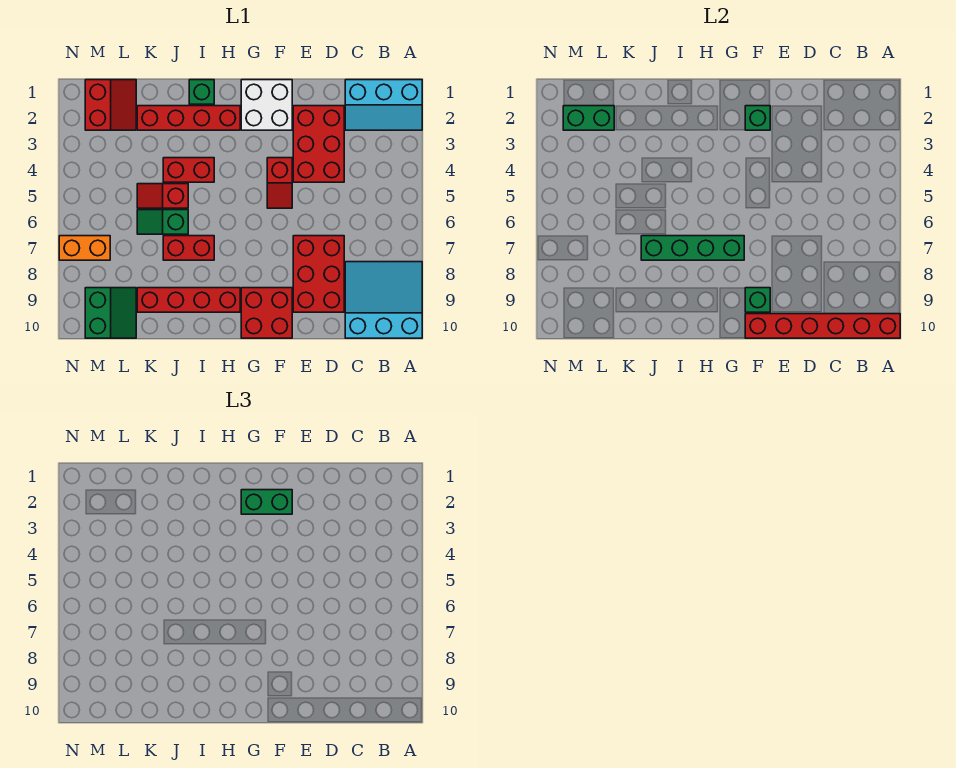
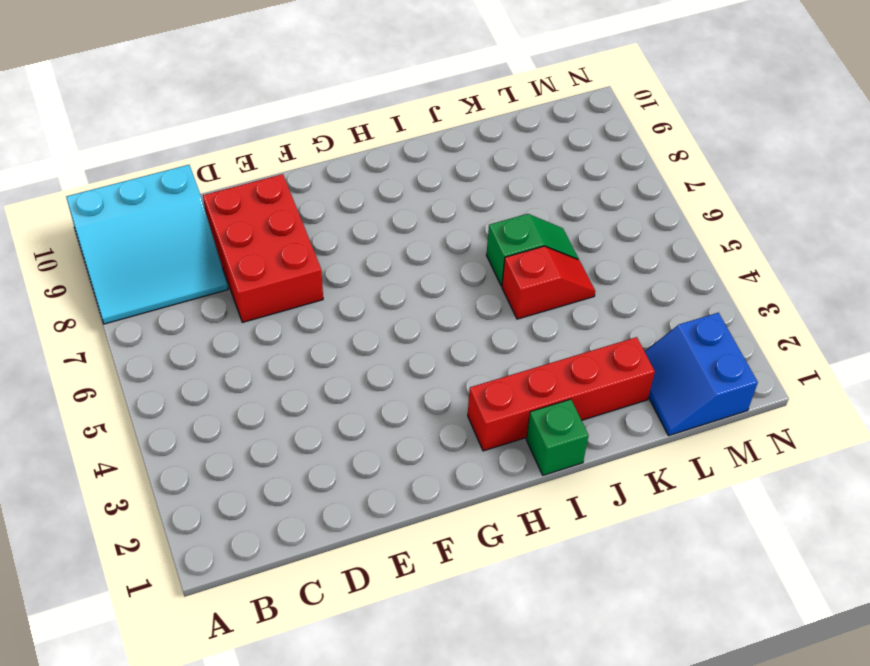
blue slope L1:M2 level 1 top M -> red slope L1:M2 level 1 top M
none -> cyan slope A1:C2 level 1 top 1
none -> red brick D2:E4 level 1
none -> white brick F1:G2 level 1

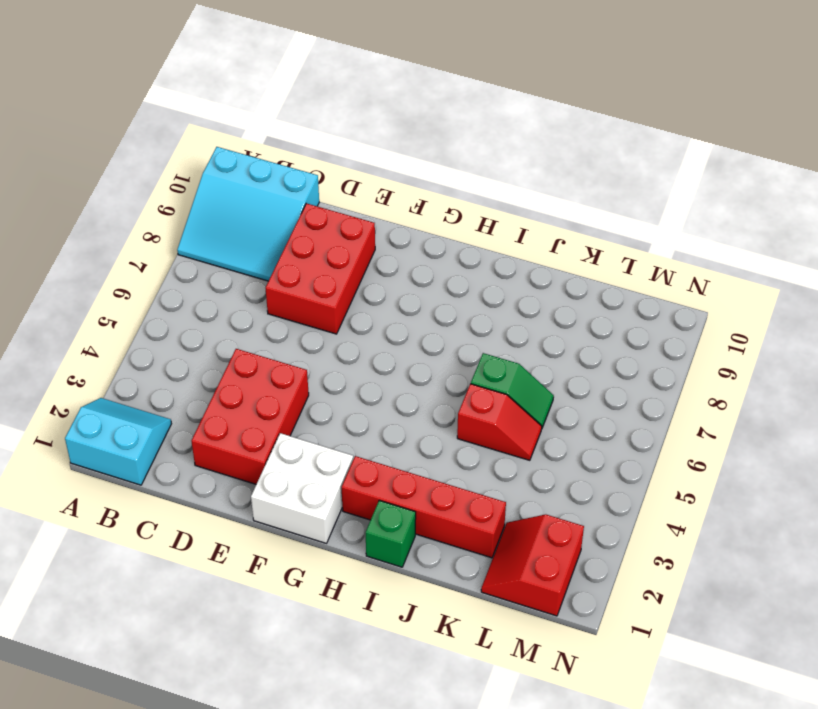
cyan slope A1:B2 level 1 top 1 -> cyan slope A1:C2 level 1 top 1
none -> red slope F4:F5 level 1 top 4
none -> red brick F9:G10 level 1
none -> red brick H9:K9 level 1

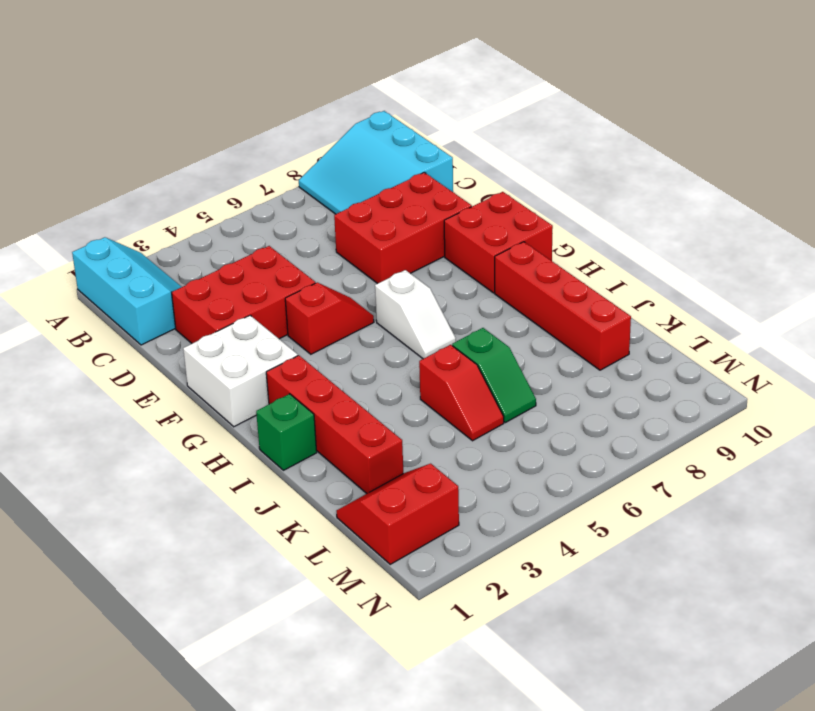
white slope G6:H6 level 1 top G -> none
none -> red brick I4:J4 level 1
none -> red brick I7:J7 level 1
none -> green slope L9:M10 level 1 top M

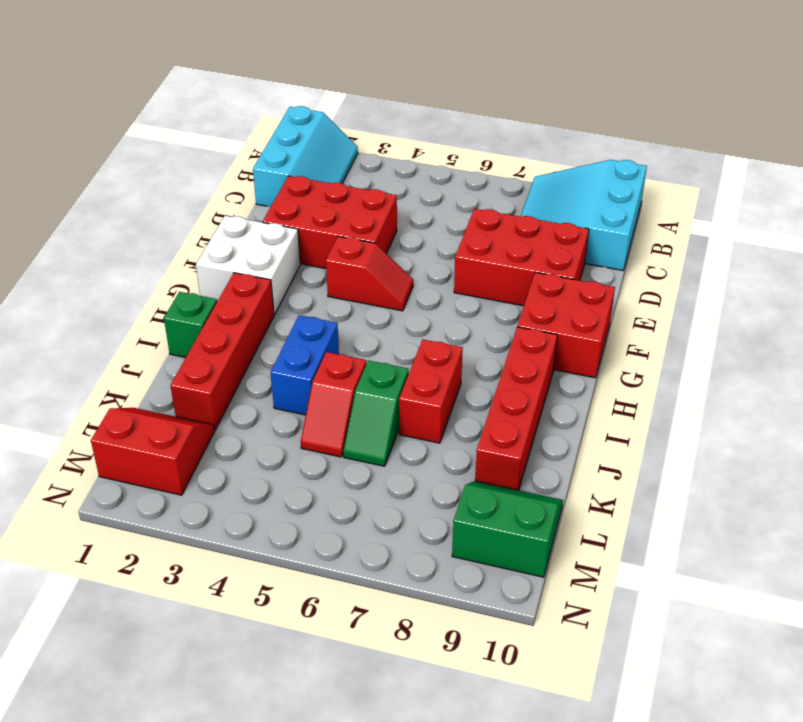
blue brick I4:J4 level 1 -> red brick I4:J4 level 1
none -> orange brick M7:N7 level 1
none -> red brick A10:F10 level 2
none -> green brick F2 level 2

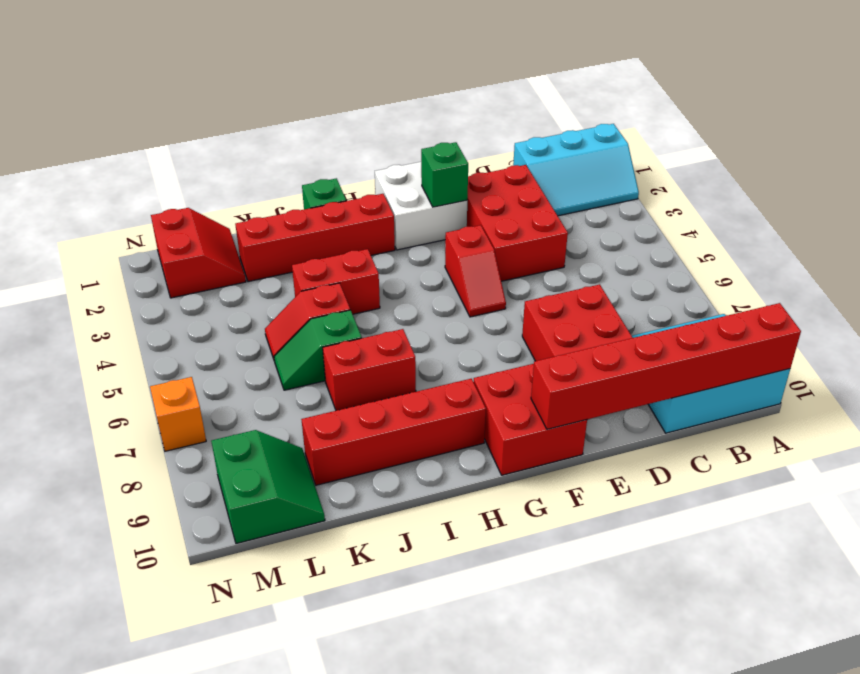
orange brick N7 level 1 -> orange brick M7:N7 level 1
none -> green brick F9 level 2
none -> green brick G7:J7 level 2
none -> green brick L2:M2 level 2

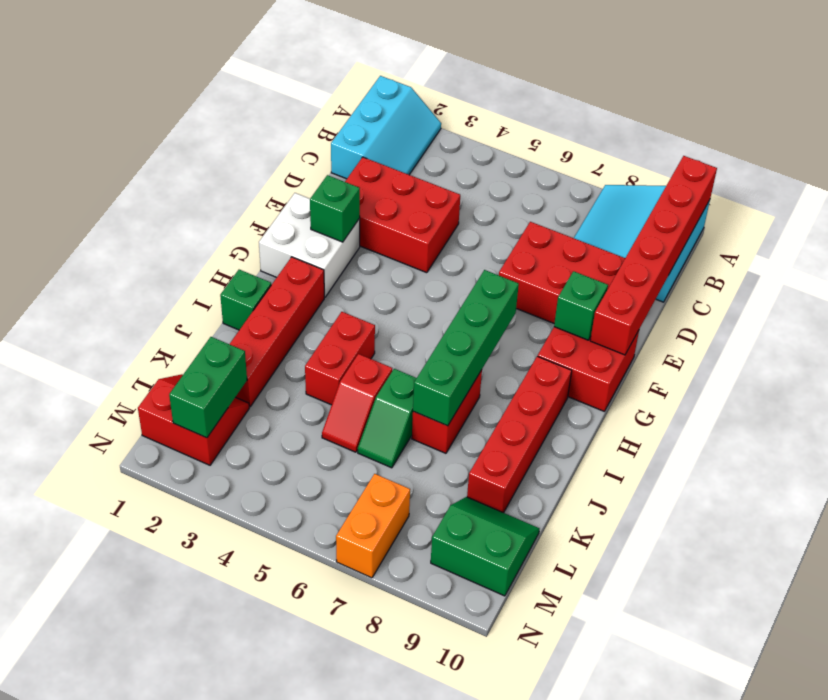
none -> red slope F4:F5 level 1 top 4
none -> green brick F2:G2 level 3

